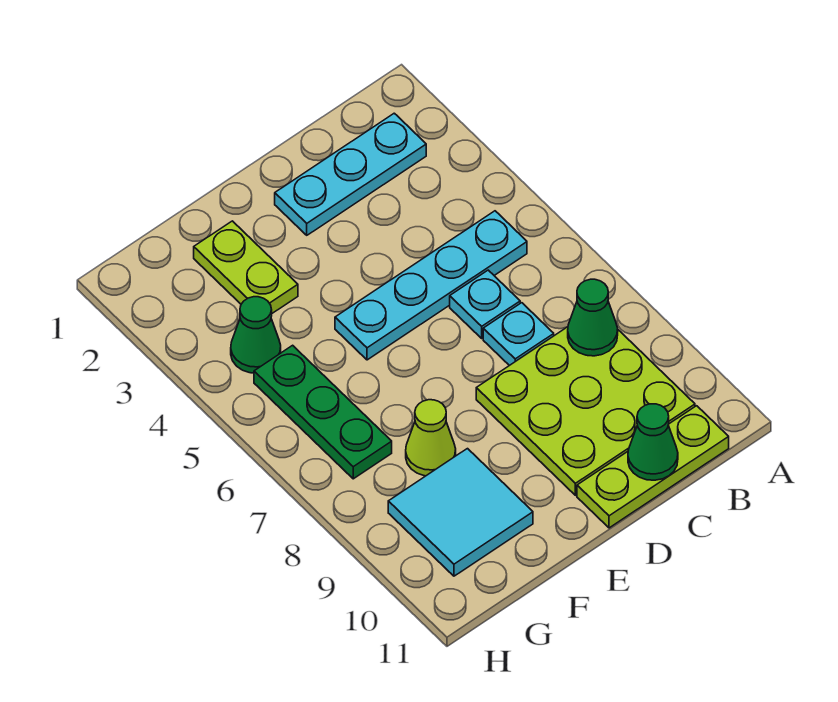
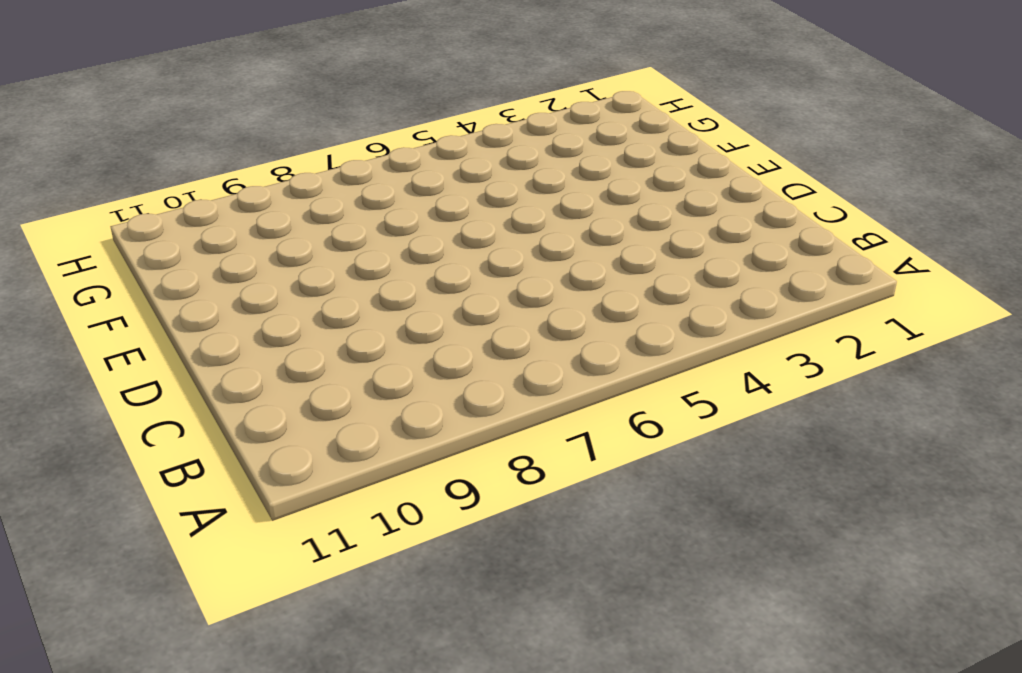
none -> cyan plate B2:D2 level 1
none -> cyan plate B5:E5 level 1
none -> lime plate B8:D10 level 1

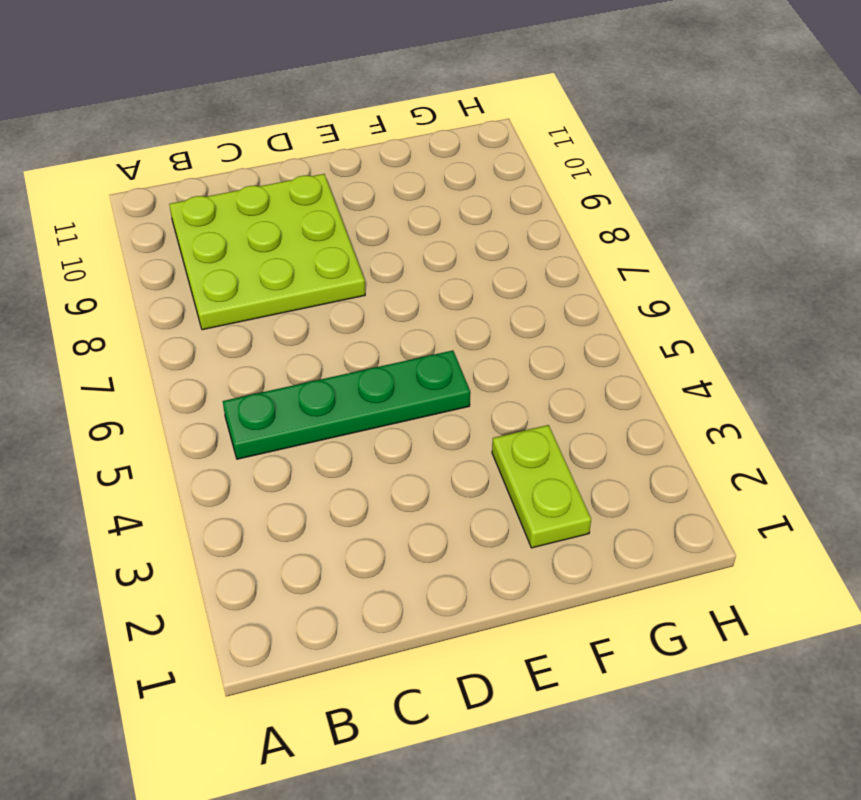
green plate B5:E5 level 1 -> cyan plate B5:E5 level 1
none -> cyan plate B2:D2 level 1
none -> lime plate B11:D11 level 1
none -> cyan plate C6 level 1

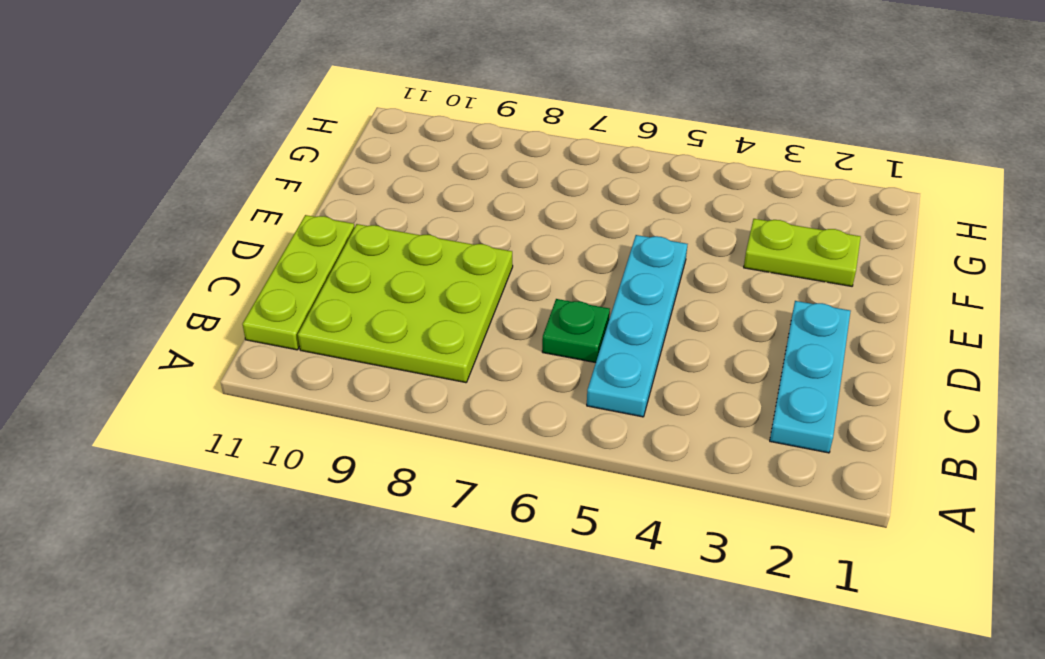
green plate C6 level 1 -> cyan plate C6 level 1
none -> cyan plate C7 level 1
none -> lime cone F8 level 1
none -> cyan tile F9:G10 level 1

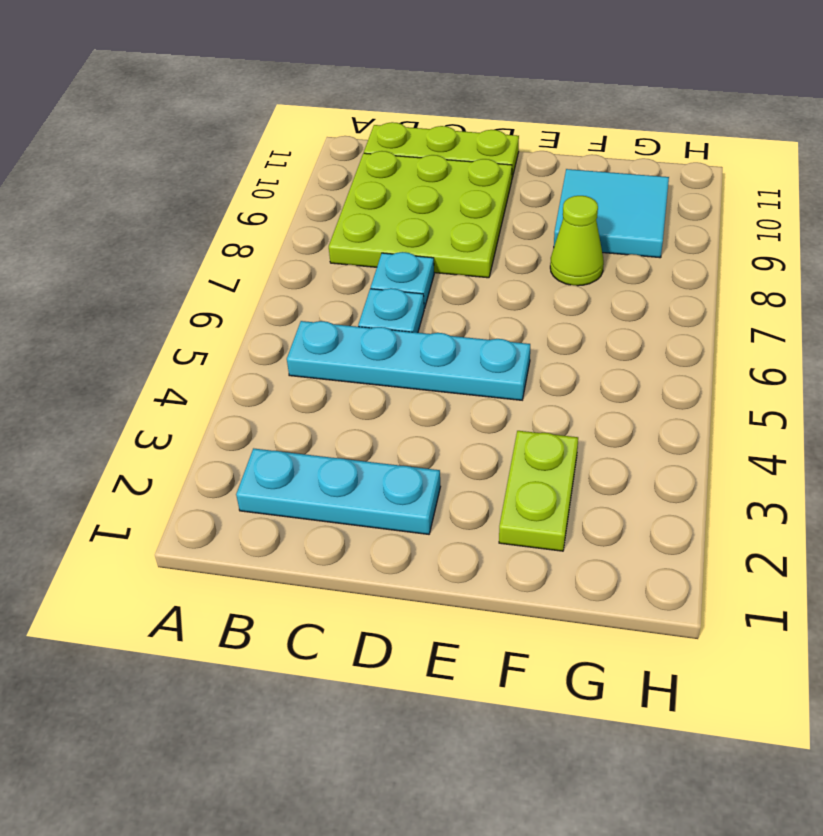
none -> green cone G4 level 1
none -> green plate G5:G7 level 1
none -> green cone B8 level 2

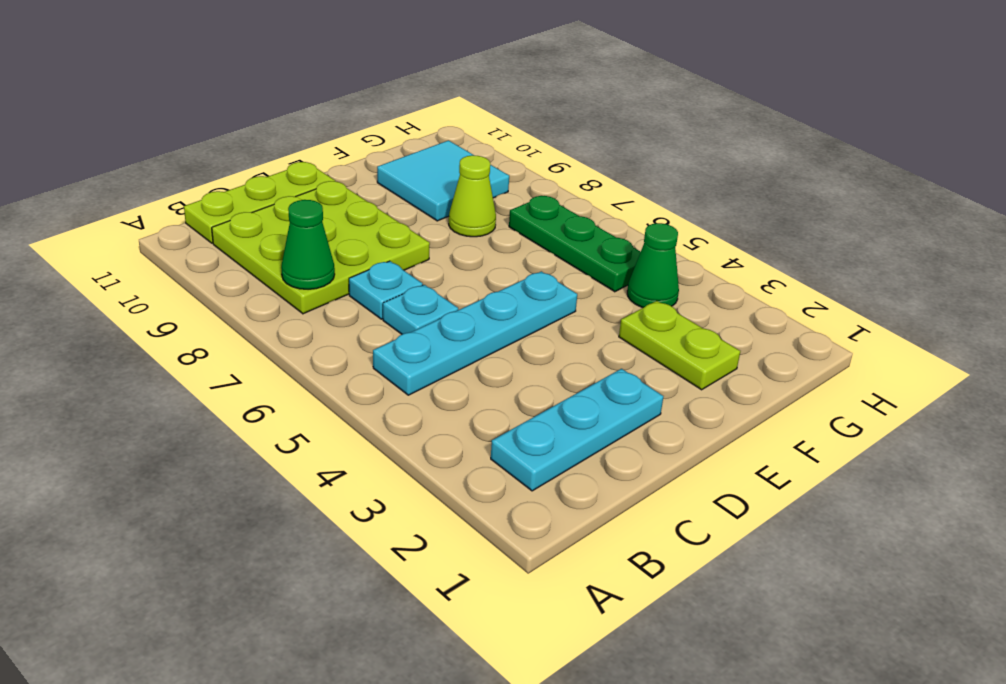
none -> green cone C11 level 2

